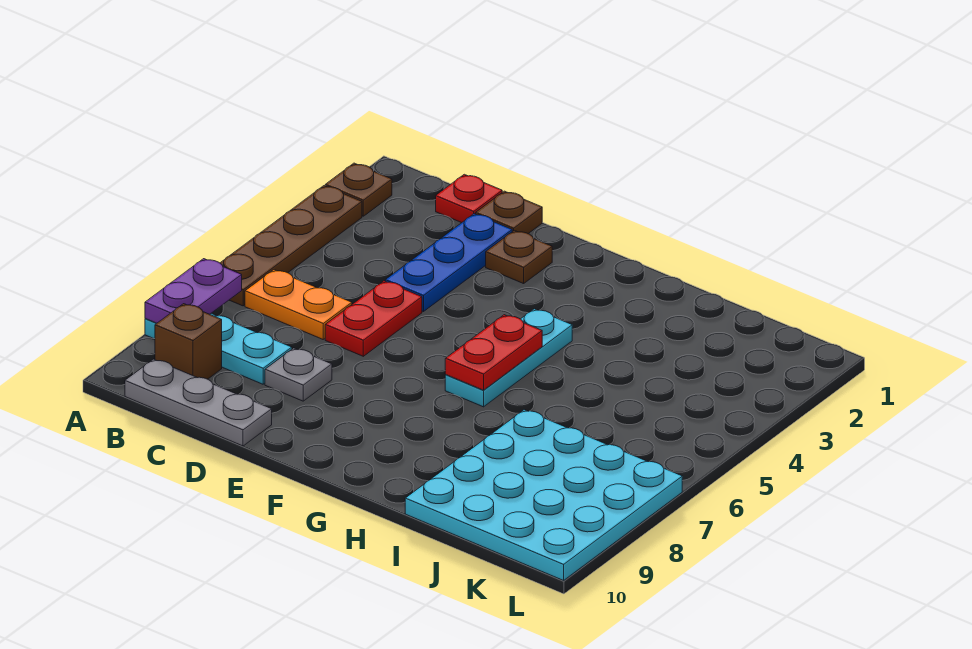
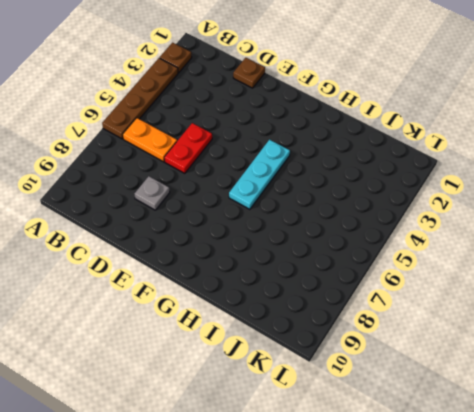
none -> cyan plate A8:C8 level 1
none -> brown brick B9 level 1
none -> grey plate B10:D10 level 1

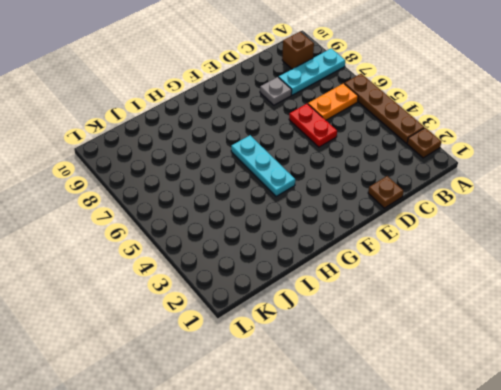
none -> grey plate B10:D10 level 1
none -> red plate C1 level 1
none -> blue plate D2:D4 level 1

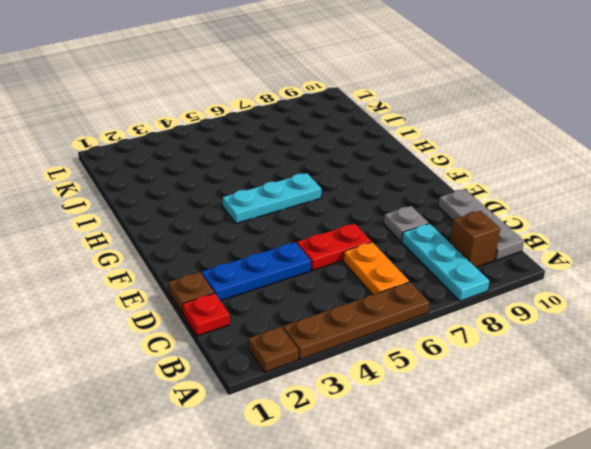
none -> brown plate E2 level 1
none -> cyan plate I7:L10 level 1
none -> purple plate A7:A8 level 2

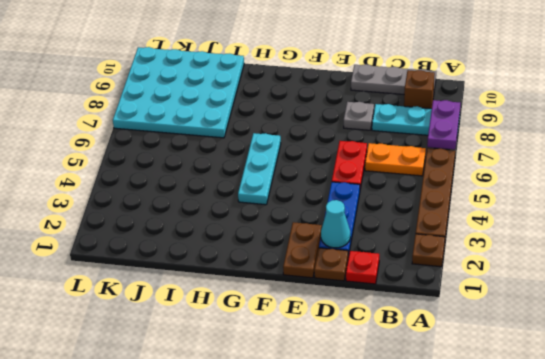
cyan cone D2 level 2 -> none
brown plate E1:E2 level 1 -> brown plate E2 level 1
none -> red plate G5:G6 level 2

